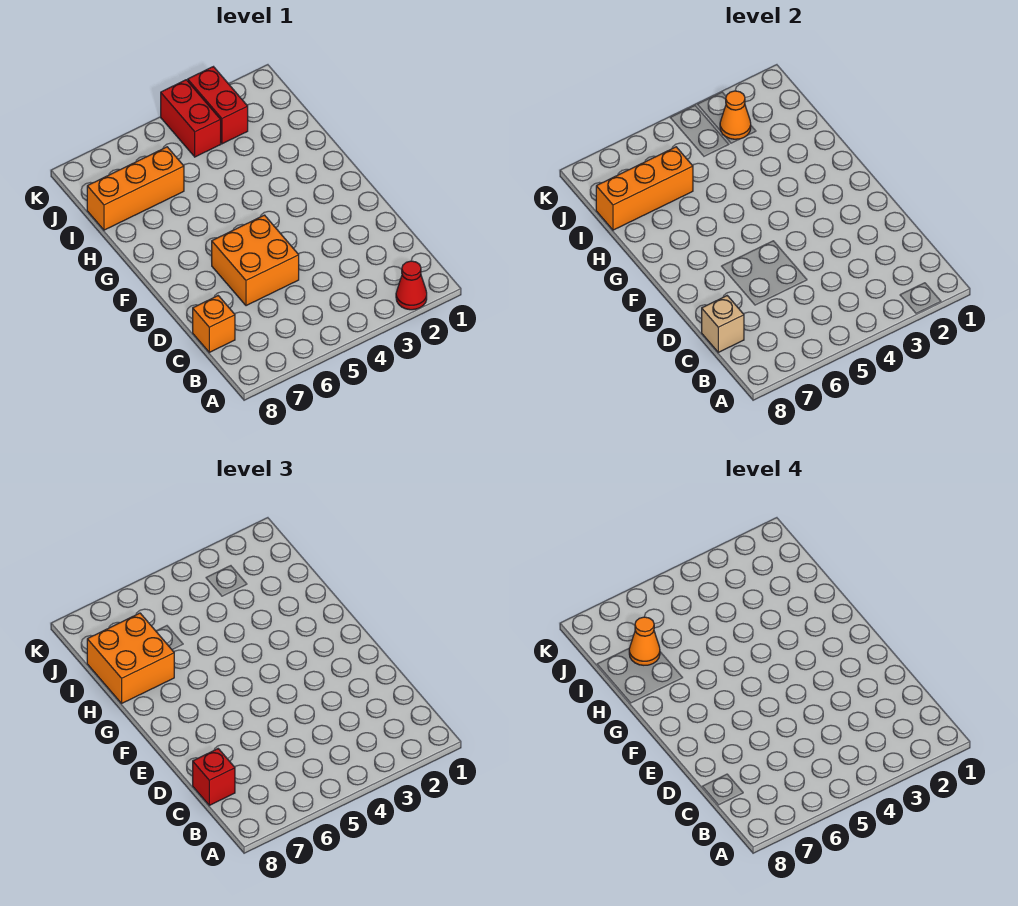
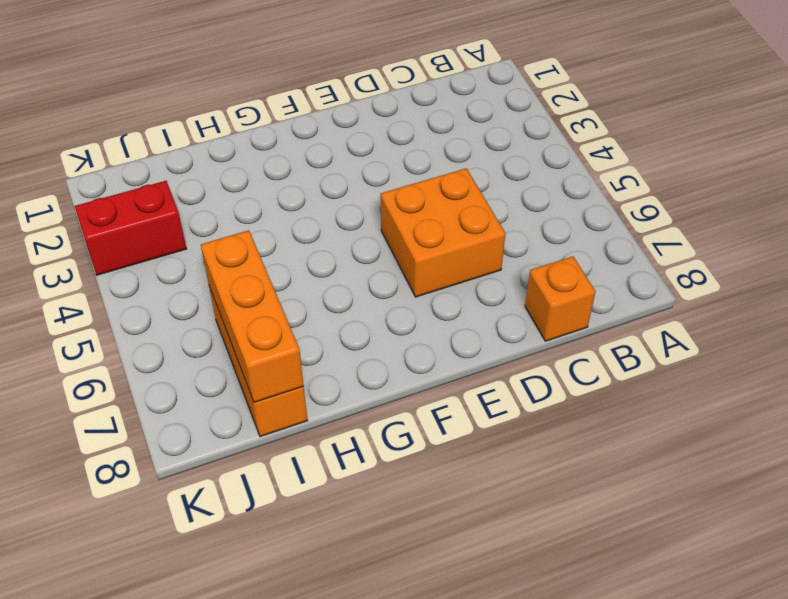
none -> red cone A2 level 1
none -> red brick J4:K4 level 1
none -> tan brick C8 level 2

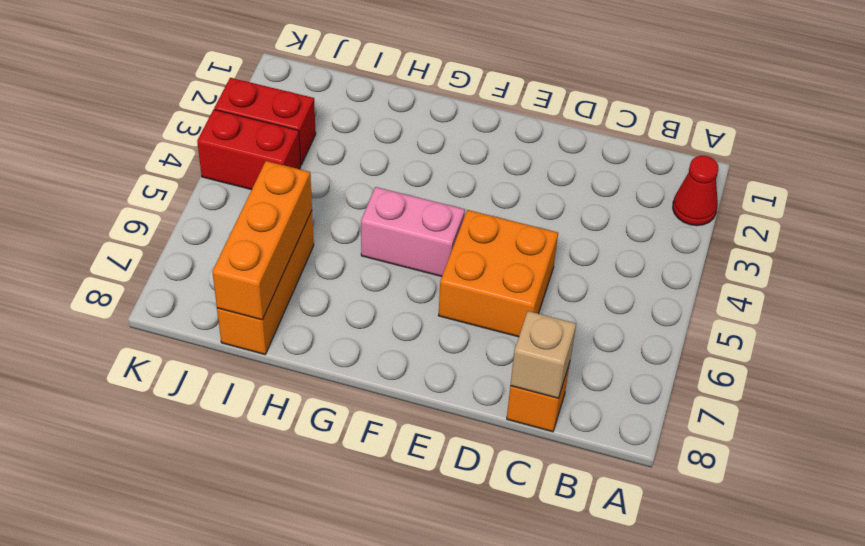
pink brick F5:G5 level 1 -> none
none -> orange cone J3 level 2
none -> red brick C8 level 3
none -> orange brick H7:I8 level 3

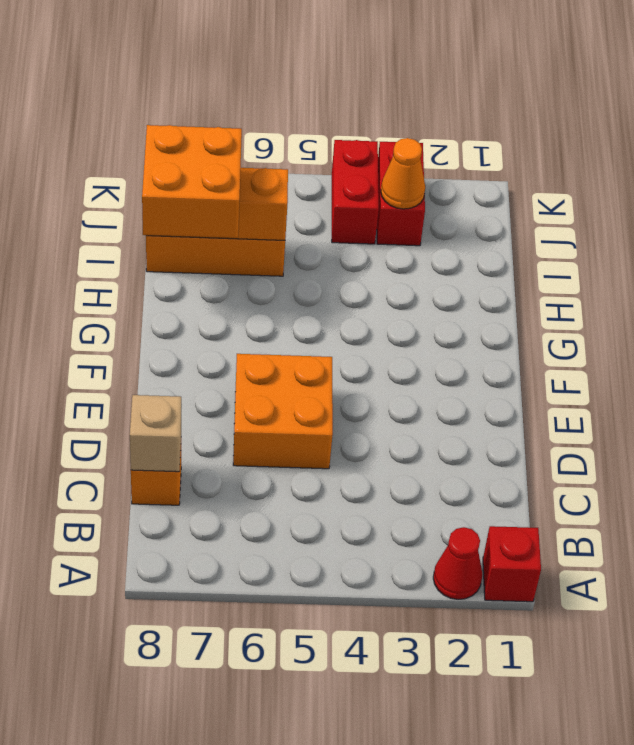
red brick A1 level 1 -> red brick C8 level 3
none -> orange cone I7 level 4

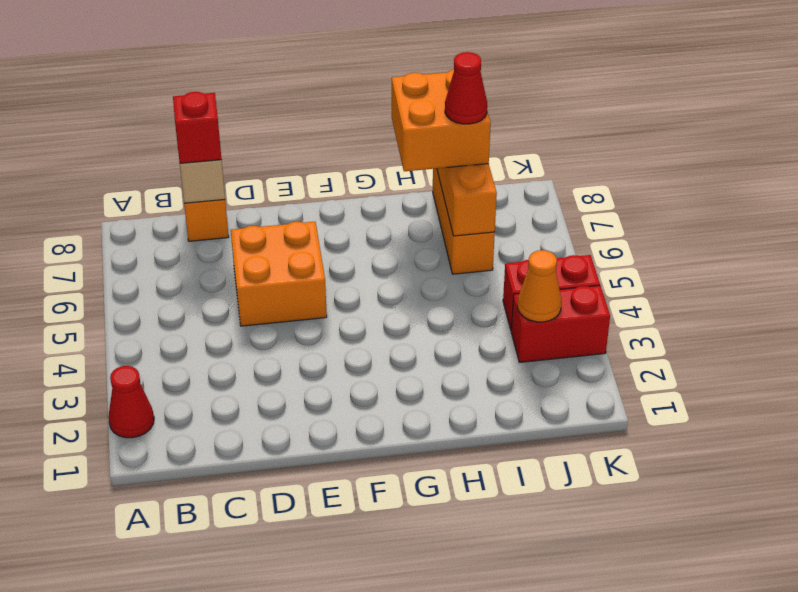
red cone I7 level 4 -> orange cone I7 level 4

